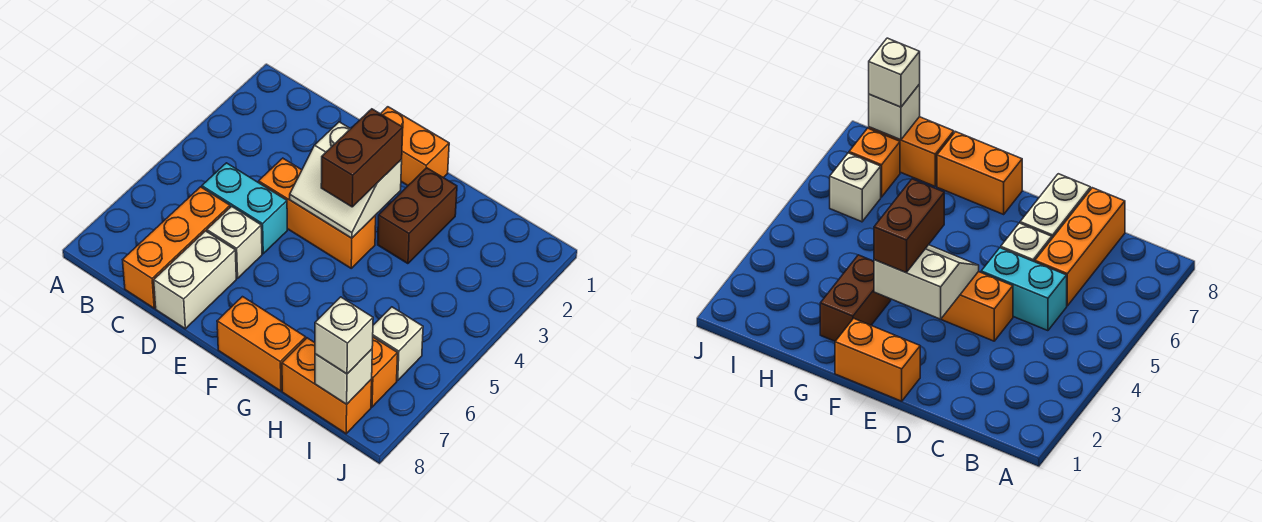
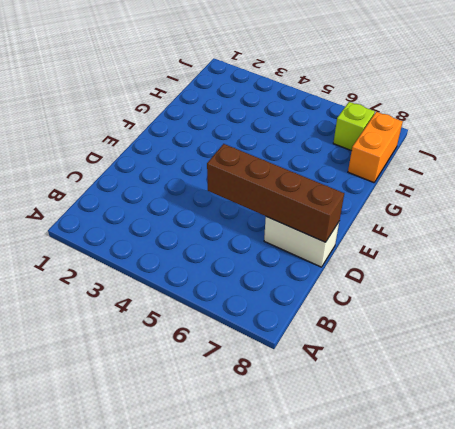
brown brick D5:D8 level 2 -> none
lime brick I7 level 1 -> orange brick I7 level 1
none -> cyan brick C5:D5 level 1
none -> orange brick C6:C8 level 1
none -> orange brick D4:F4 level 1

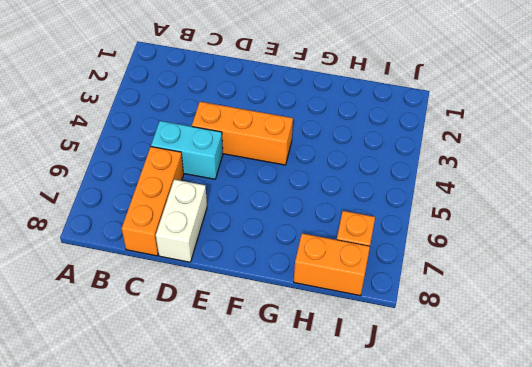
none -> white brick D6 level 1
none -> orange brick E1:F1 level 1
none -> orange brick F8:G8 level 1

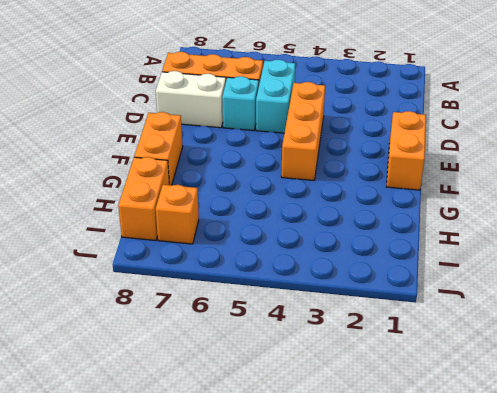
cyan brick D6 level 1 -> white brick D6 level 1
none -> brown brick G2:G3 level 1
none -> white brick I6 level 1
none -> white slope E3:F4 level 2 top 3

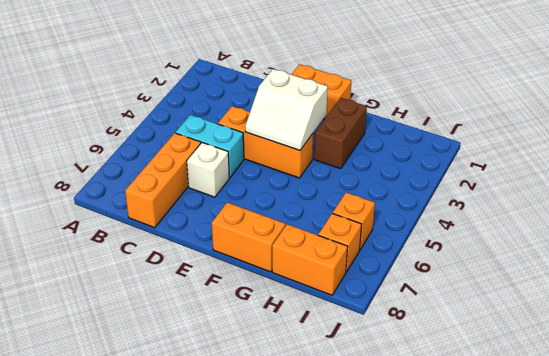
orange brick I6 level 1 -> white brick I6 level 1
none -> white brick D7:D8 level 1
none -> white brick I8 level 2
none -> brown brick F3:F4 level 3

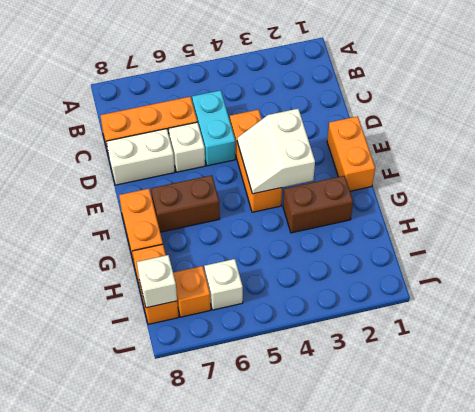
brown brick F6:F7 level 1 -> brown brick F3:F4 level 3
none -> white brick I8 level 3

